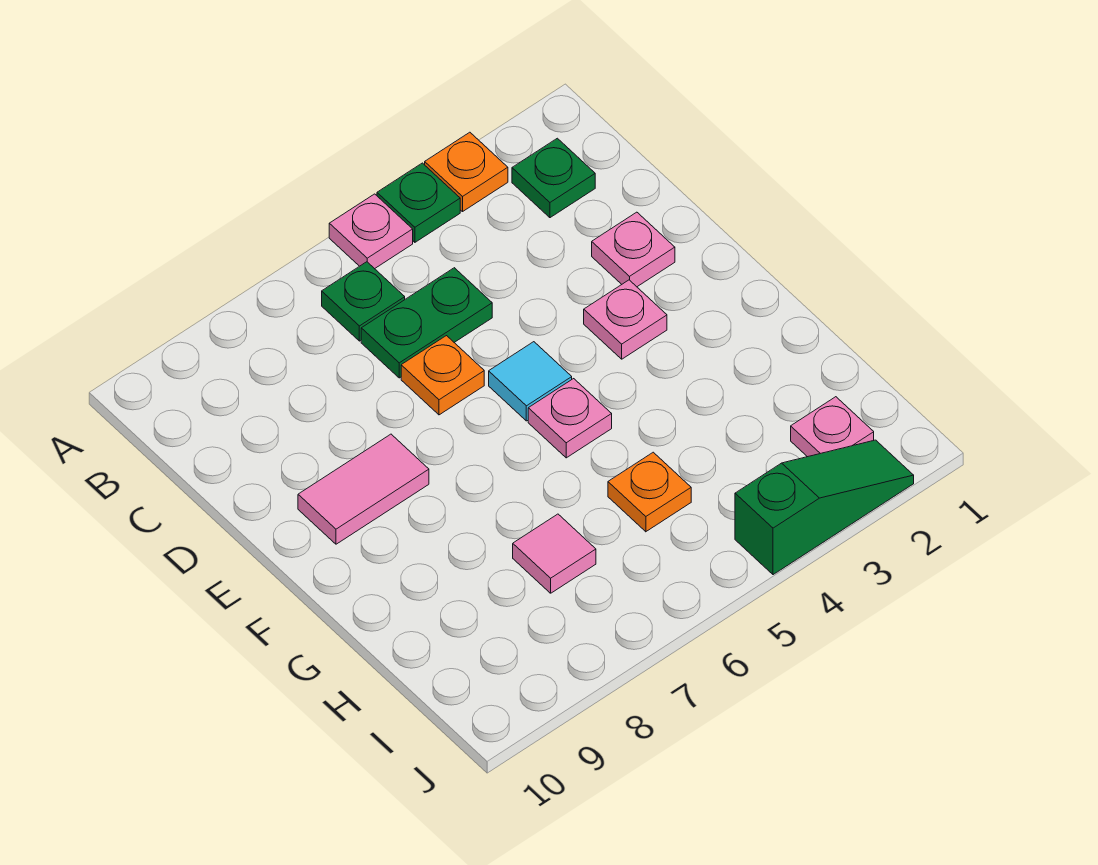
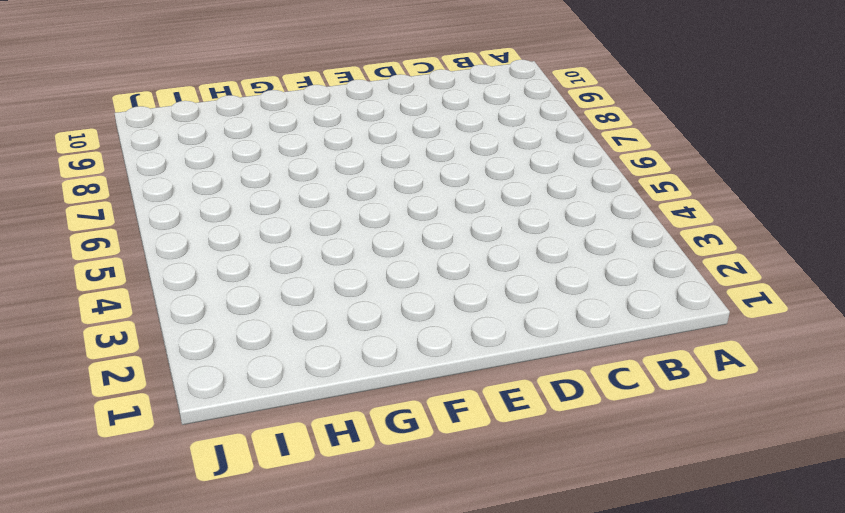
none -> orange plate A3 level 1
none -> green plate A4 level 1
none -> pink plate A5 level 1

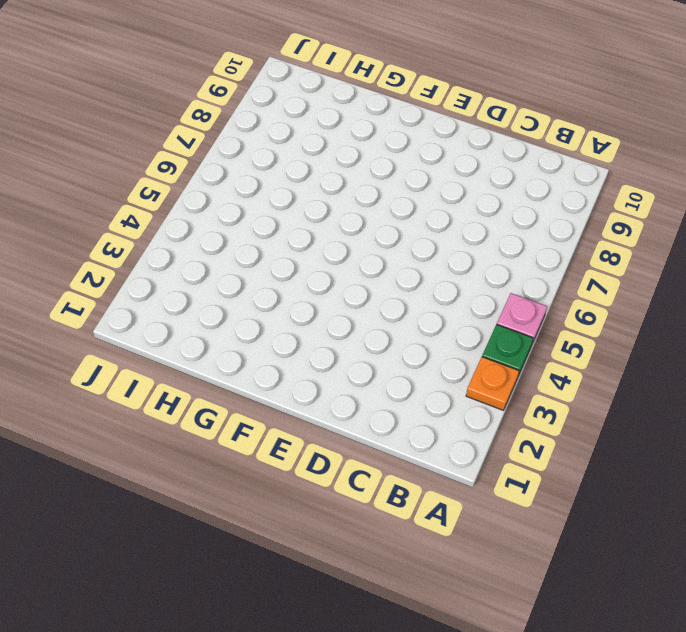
none -> green plate B2 level 1
none -> green plate B6 level 1
none -> green plate C5:C6 level 1

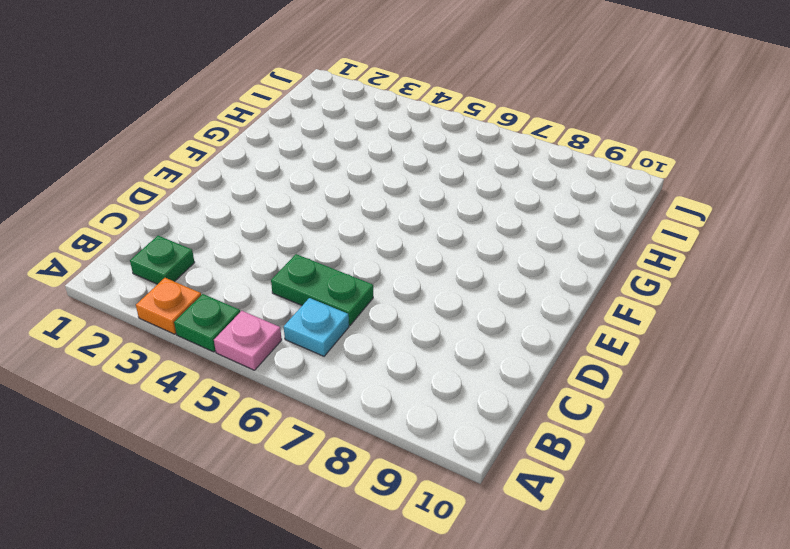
cyan plate B6 level 1 -> green plate B6 level 1
none -> pink plate D2 level 1
none -> orange plate D6 level 1
none -> pink plate E3 level 1

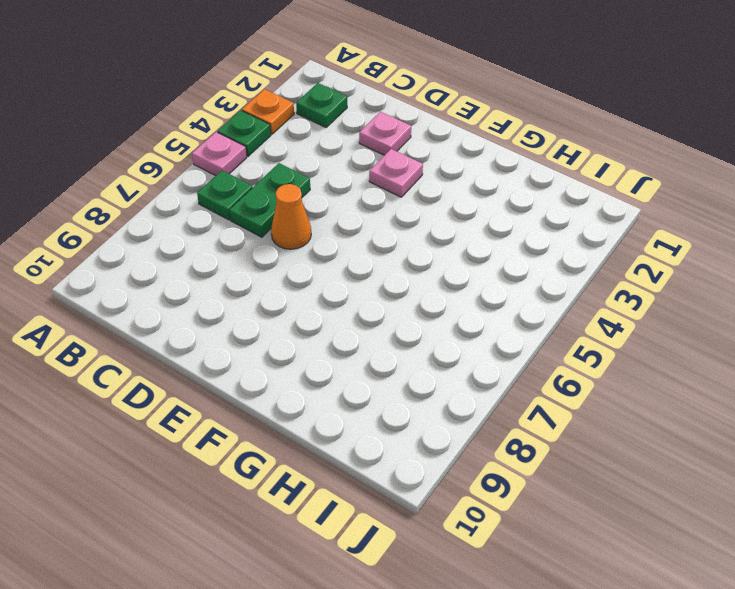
orange cone D6 level 1 -> orange plate D6 level 1
none -> cyan tile E5 level 1
none -> pink tile E8:E9 level 1
none -> pink plate F5 level 1

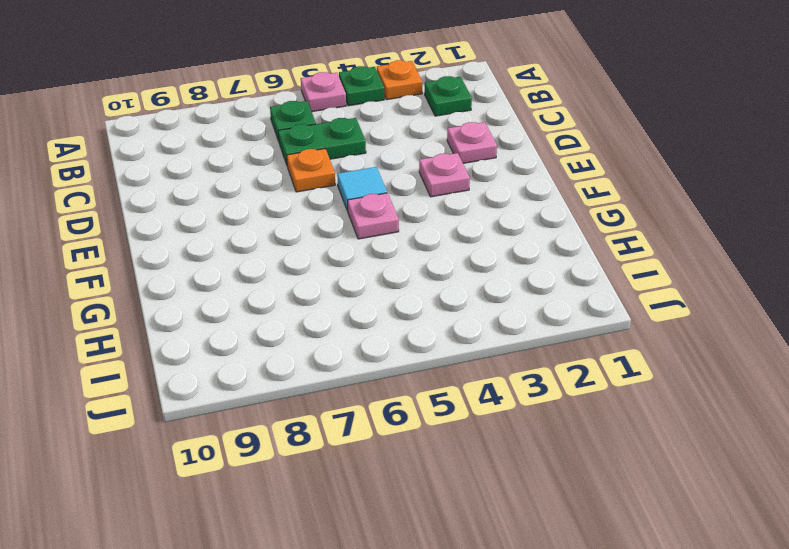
none -> pink tile E8:E9 level 1
none -> orange plate H5 level 1
none -> pink tile H7 level 1

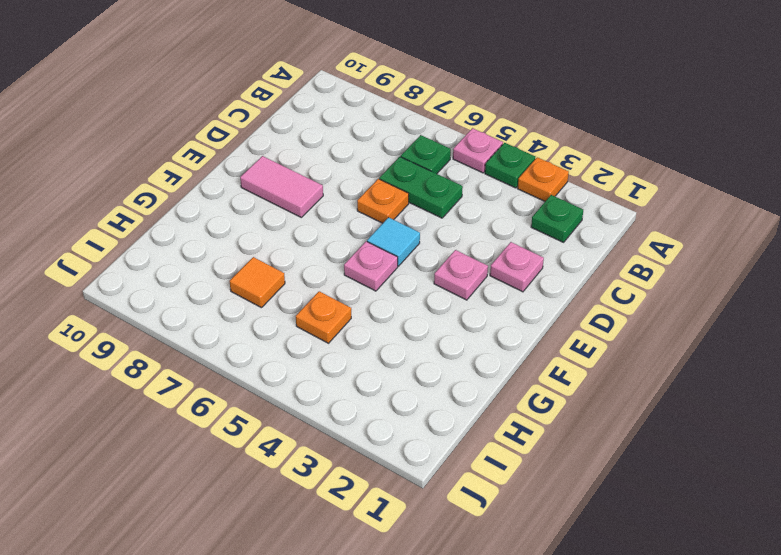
orange tile H7 level 1 -> pink tile H7 level 1
none -> pink plate I2 level 1
none -> green slope J2:J4 level 1 top 4

